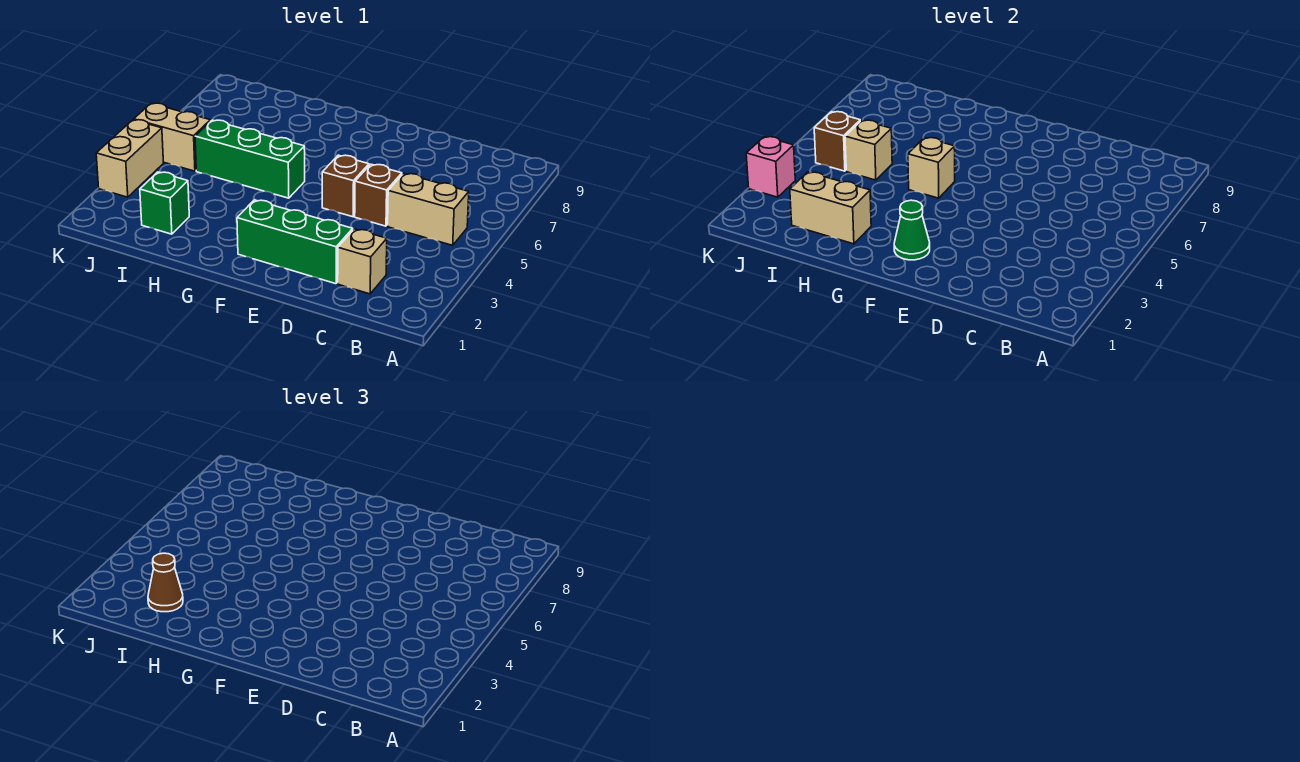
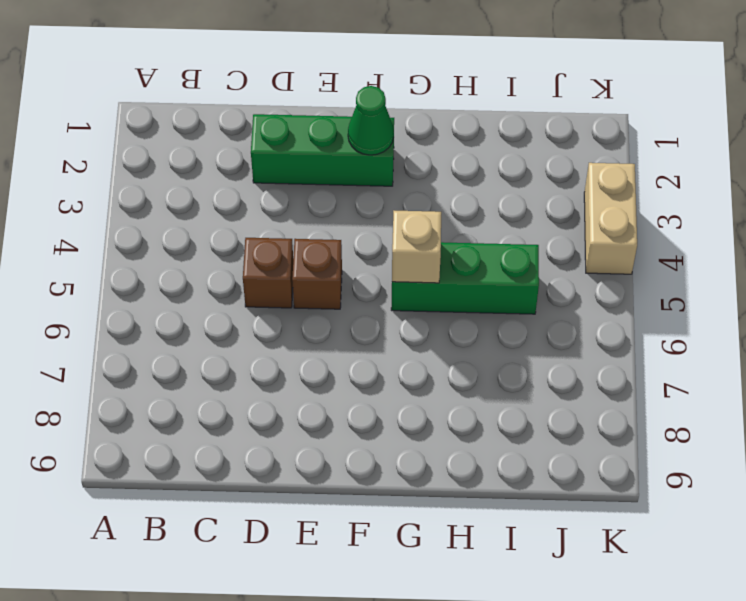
none -> tan brick B5:C5 level 1
none -> tan brick C2 level 1
none -> green brick I2 level 1

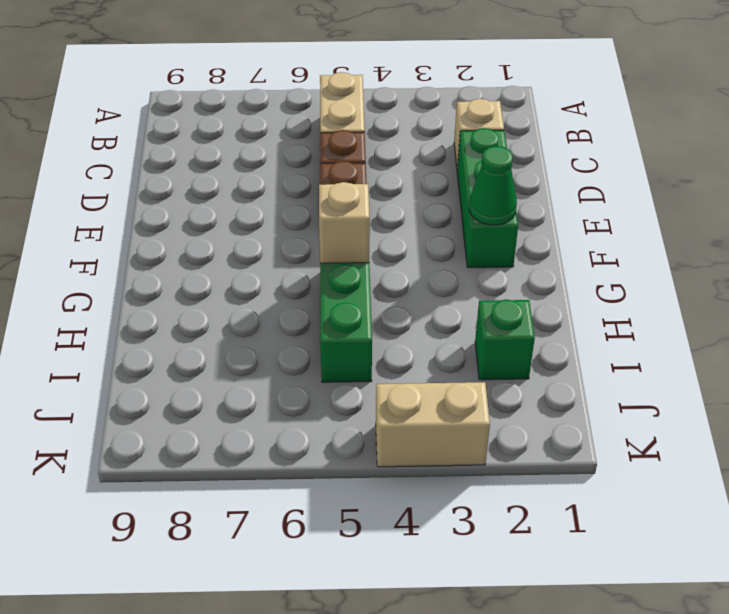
none -> tan brick J5:K5 level 1
none -> tan brick H2:I2 level 2
none -> tan brick I5 level 2

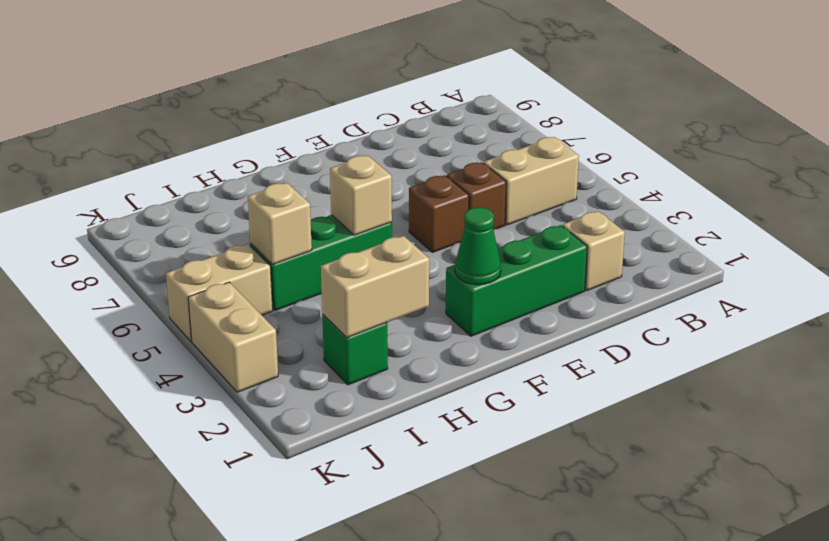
none -> brown brick J5 level 2
none -> pink brick K3 level 2
none -> brown cone I2 level 3

